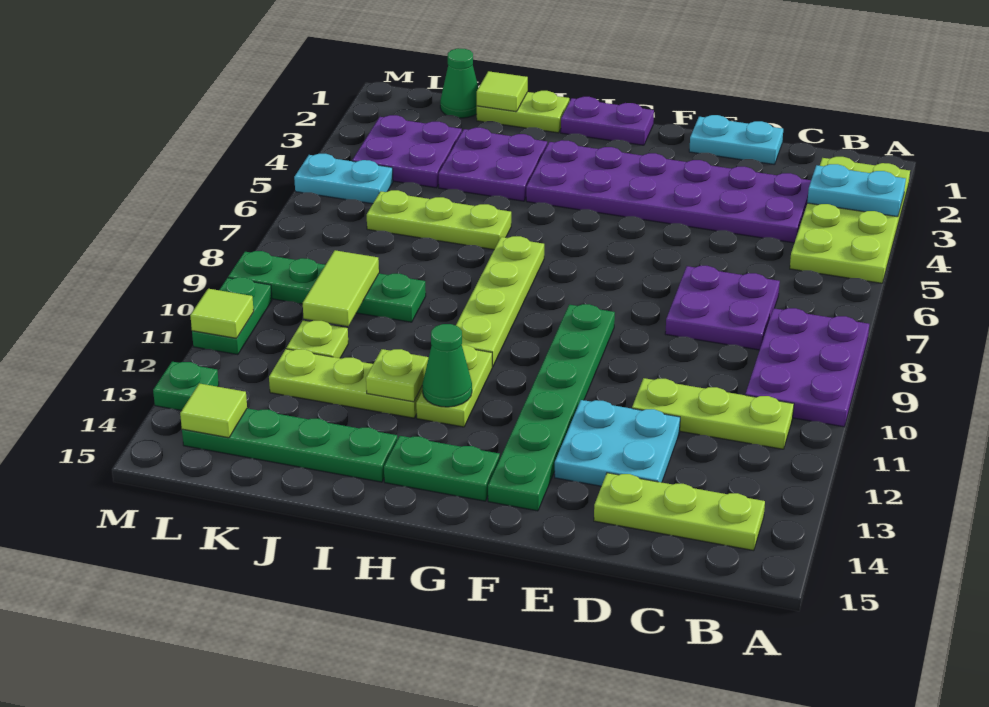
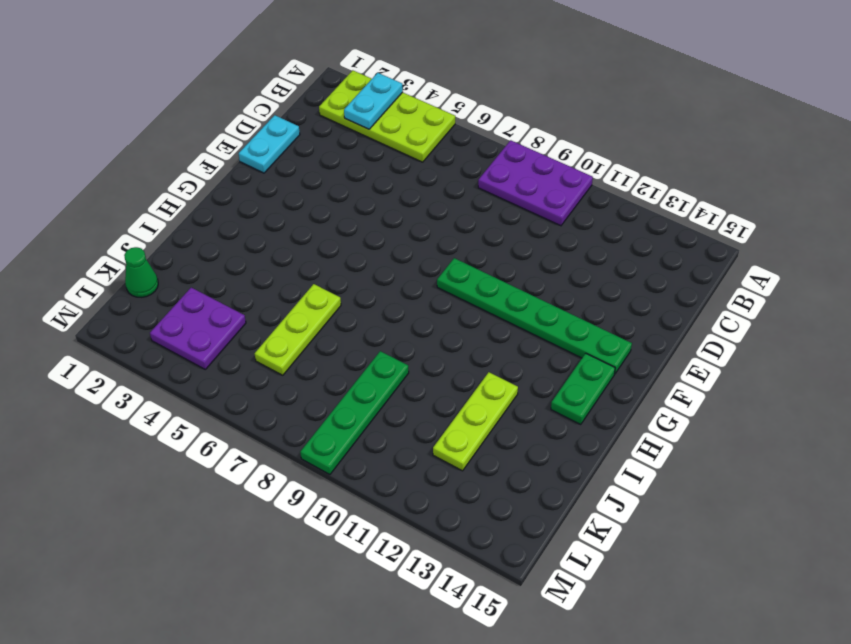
none -> lime plate B11:D11 level 1
none -> lime plate B14:D14 level 1
none -> purple plate C3:H4 level 1
none -> purple plate C7:D8 level 1

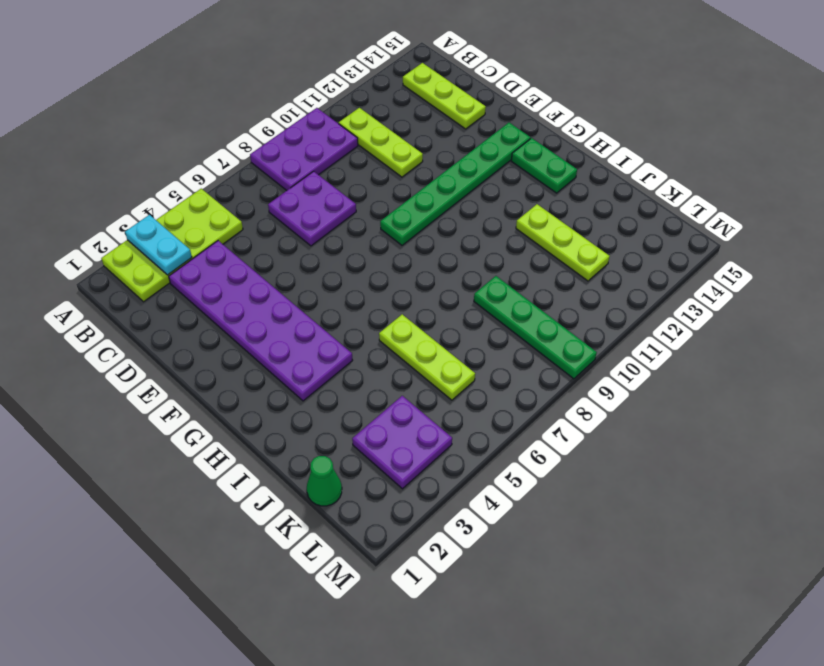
none -> cyan plate D1:E1 level 1
none -> cyan plate D12:E13 level 1
none -> purple plate G1:H1 level 1
none -> lime plate H7:H10 level 1

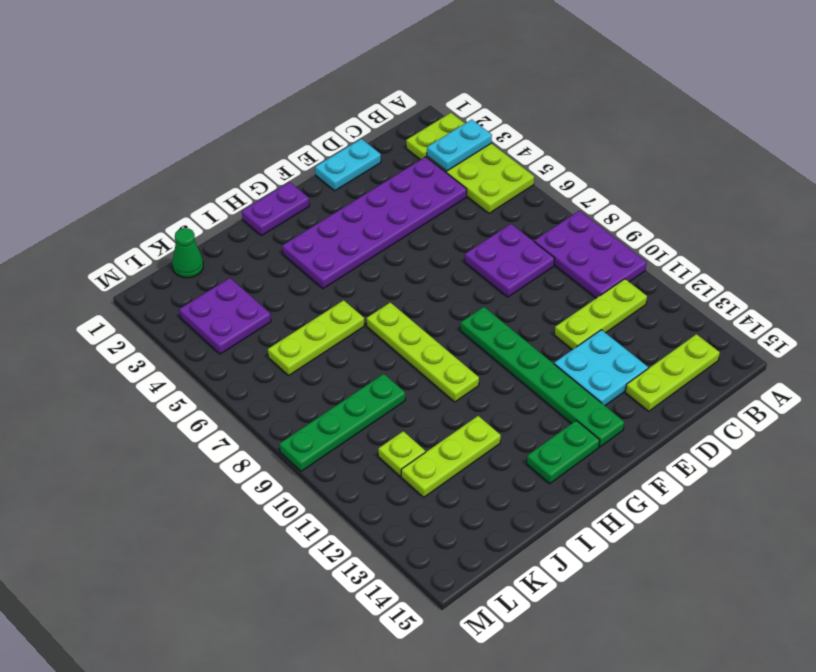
none -> lime plate H11:H12 level 1
none -> lime plate I1:J1 level 1
none -> purple plate I3:J4 level 1
none -> green plate I14:L14 level 1

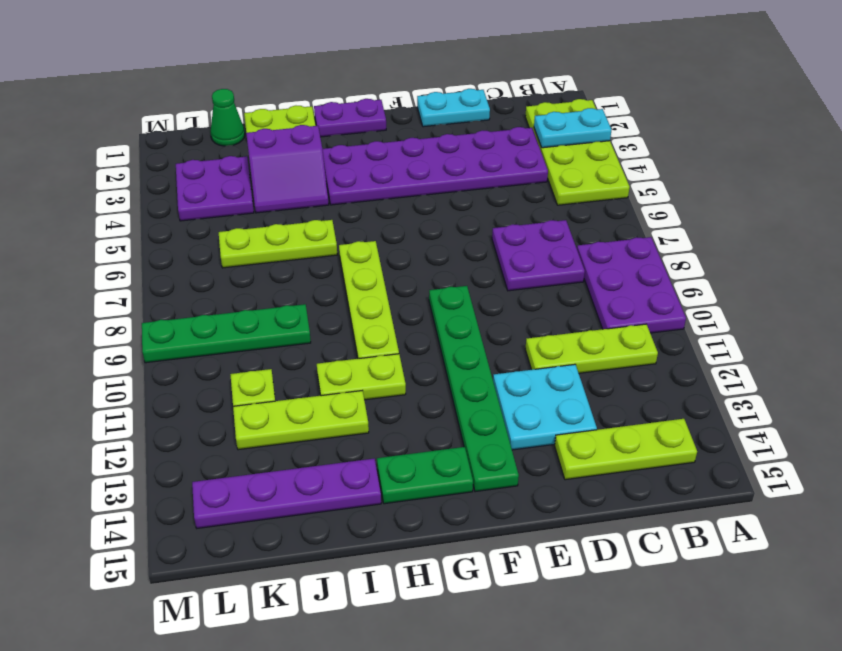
lime plate H11:I11 level 1 -> lime plate H11:H12 level 1
purple slope I3:J4 level 1 top 3 -> purple plate I3:J4 level 1
purple plate I14:L14 level 1 -> green plate I14:L14 level 1
none -> cyan plate L5:M5 level 1
none -> green plate M10:M11 level 1
none -> green plate M13 level 1
none -> green cone H12 level 2

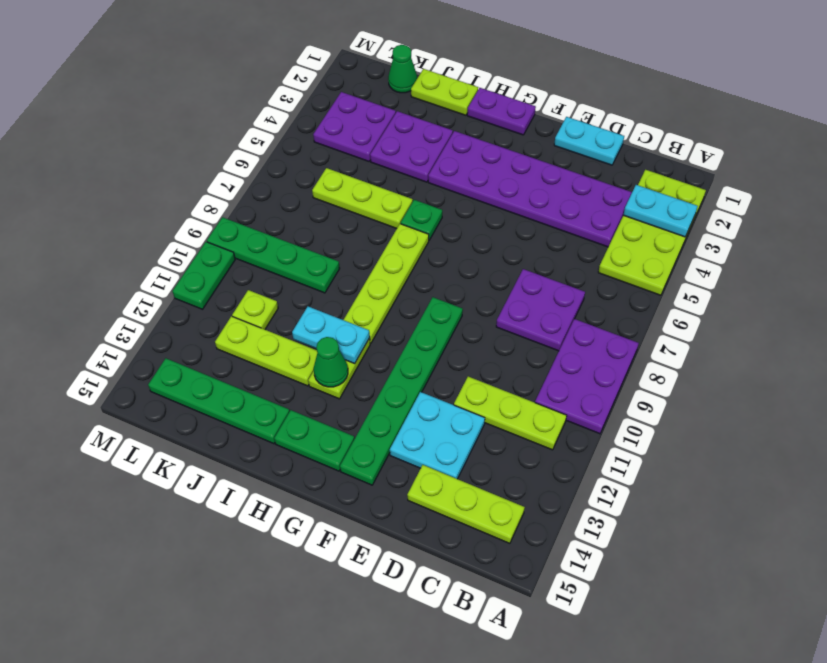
green plate H6 level 1 -> green plate M13 level 1
cyan plate H11:I11 level 2 -> cyan plate L5:M5 level 1
none -> lime plate I12 level 2
none -> lime tile J1 level 2
none -> lime tile K9:K10 level 2
none -> lime tile L14 level 2

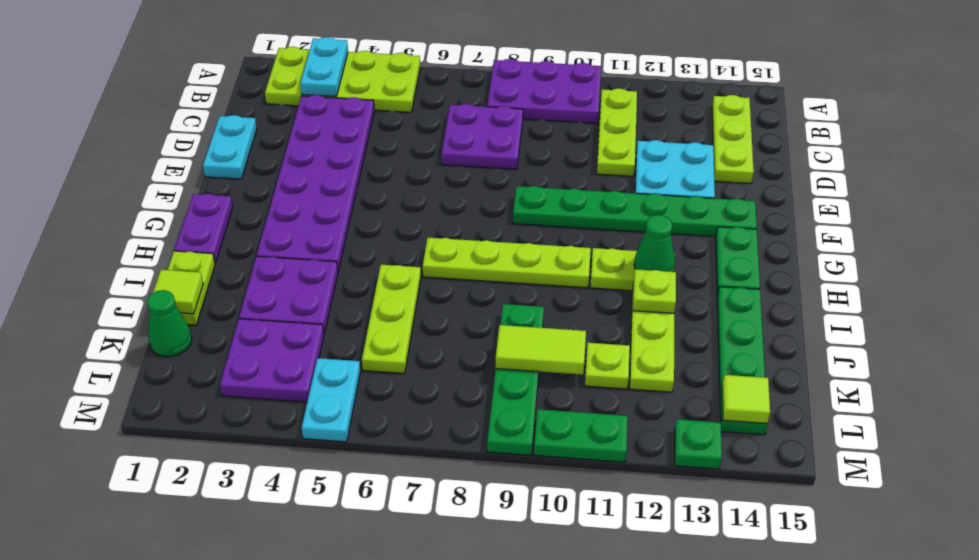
none -> lime tile M11 level 2

